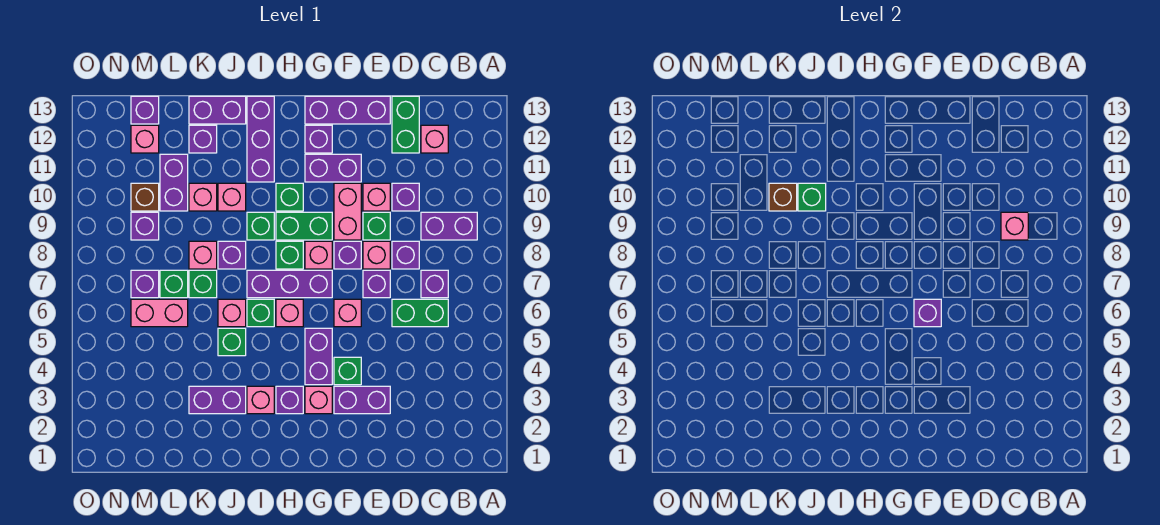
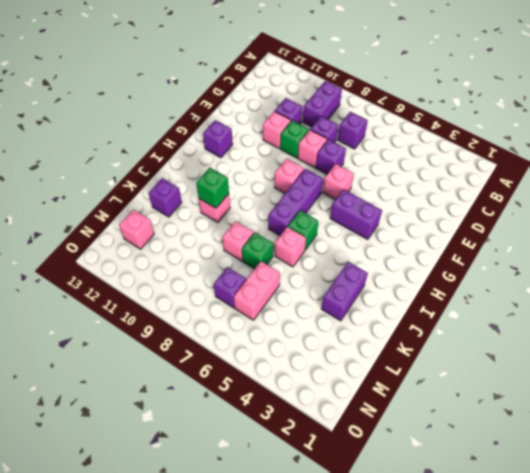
none -> green brick C6:D6 level 1
none -> pink brick C12 level 1
none -> green brick D12:D13 level 1
none -> purple brick E3:F3 level 1

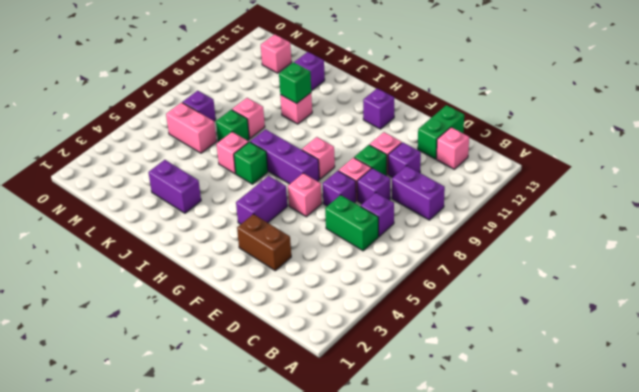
brown brick E3:F3 level 1 -> purple brick E3:F3 level 1
none -> purple brick E13:G13 level 1
none -> green brick F4 level 1
none -> purple brick F8 level 1
none -> pink brick F9:F10 level 1

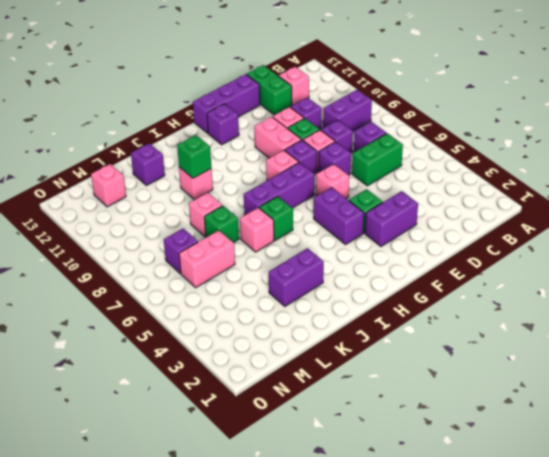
none -> purple brick F11:G11 level 1
none -> pink brick G3 level 1
none -> green brick G9:H9 level 1
none -> purple brick H3 level 1

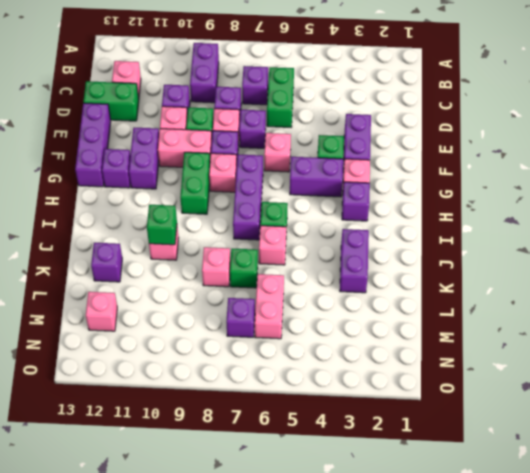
none -> pink brick H6 level 1
none -> green brick H8 level 1
none -> green brick H10 level 1
none -> pink brick I3 level 1

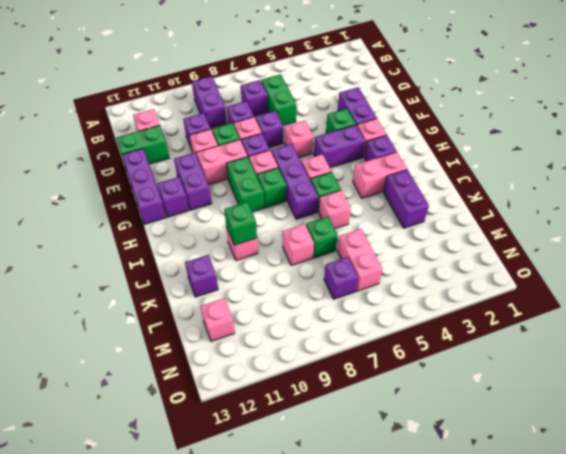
pink brick I3:I4 level 1 -> pink brick I3 level 1
none -> green brick H10 level 1
none -> green brick I9 level 1
none -> purple brick I11:I13 level 1
none -> green brick J5 level 1

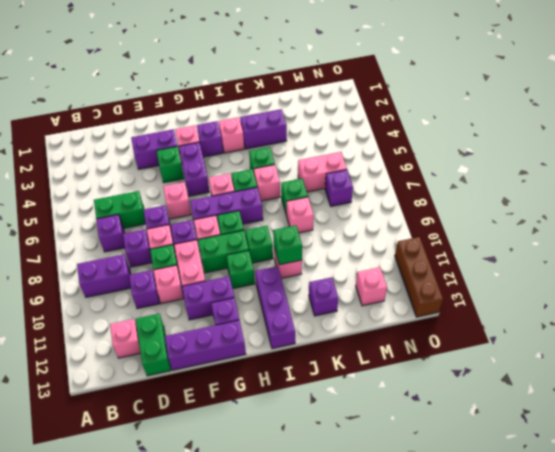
brown brick O11:O13 level 1 -> none
none -> purple brick J8 level 1
none -> purple brick J13:K13 level 1
none -> pink brick K10 level 1
none -> green brick L7 level 1

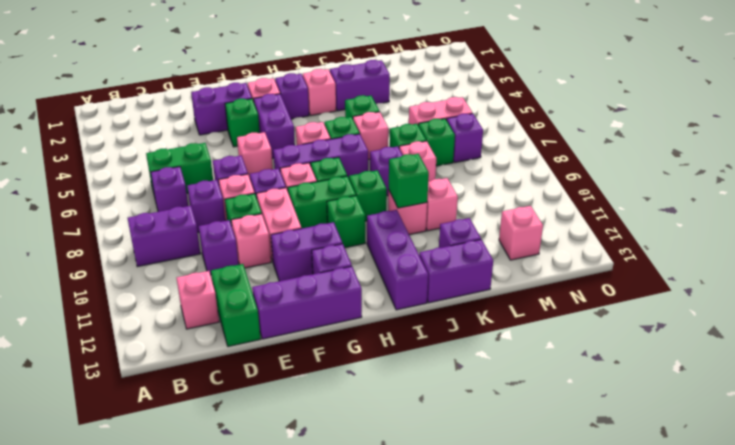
none -> purple brick L10:L11 level 1
none -> purple brick M9 level 1
none -> brown brick M10 level 1
none -> purple brick M13 level 1

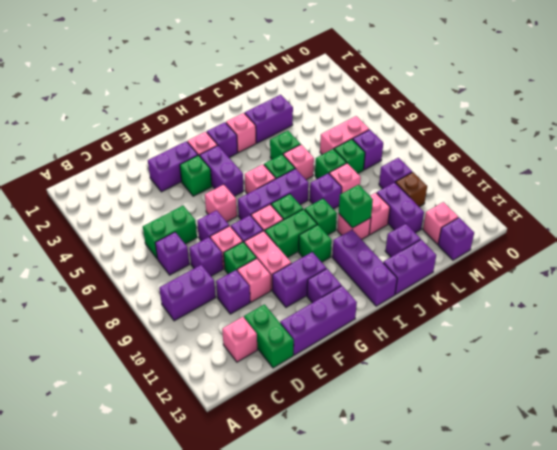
none -> pink brick C9 level 2
none -> purple brick F6 level 2
none -> brown brick K10 level 2

